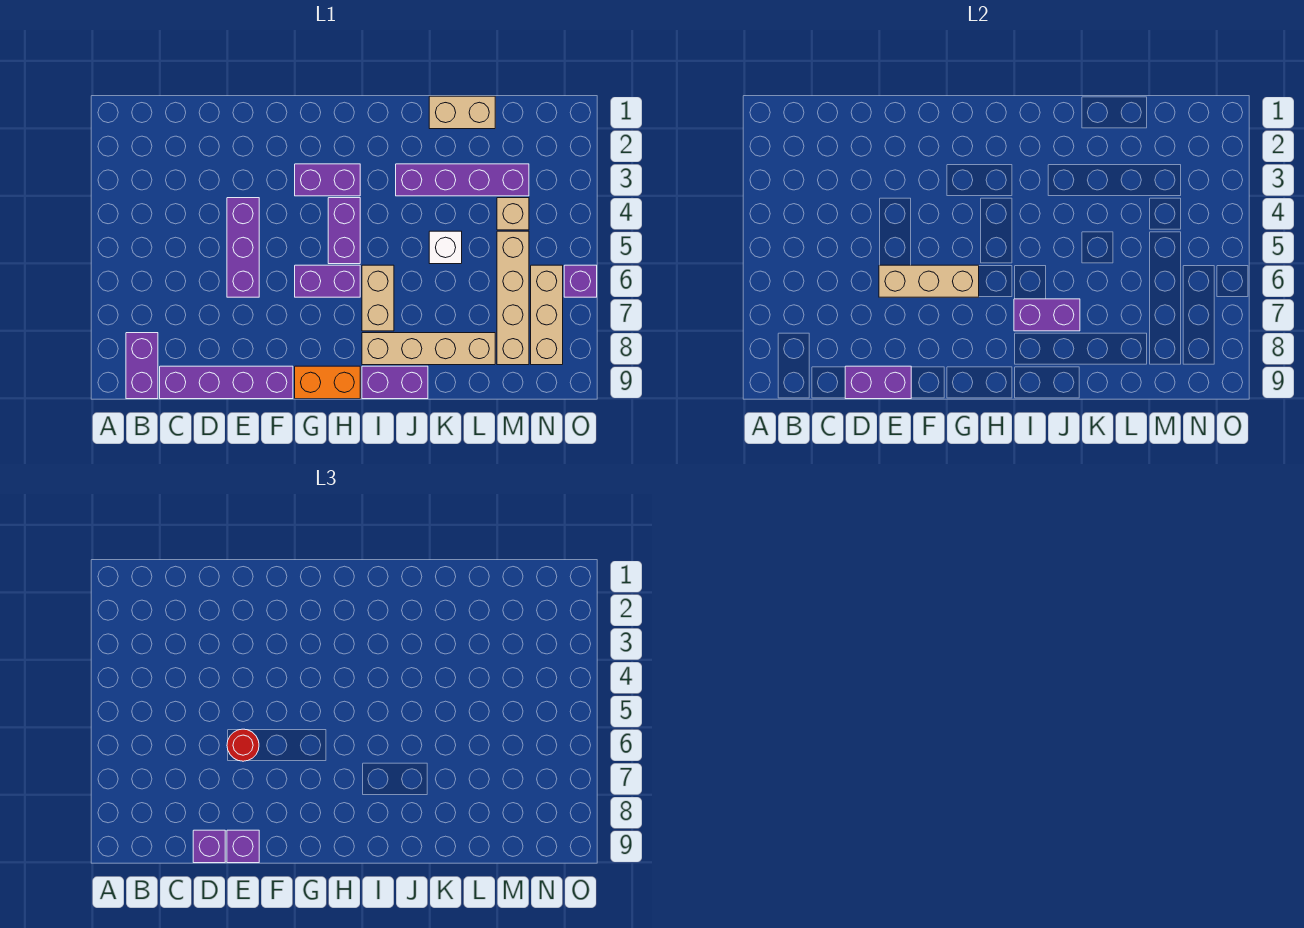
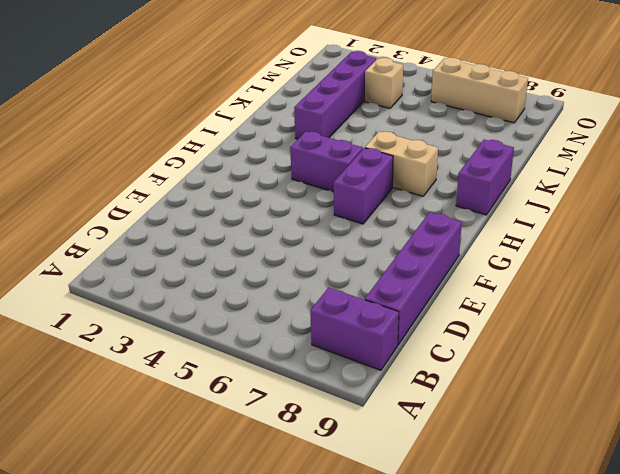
none -> purple brick E4:E6 level 1
none -> purple brick G3:H3 level 1
none -> orange brick G9:H9 level 1

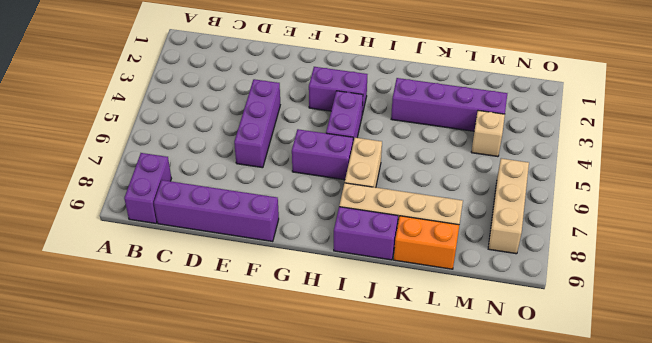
orange brick K9:L9 level 1 -> orange brick G9:H9 level 1
none -> tan brick K1:L1 level 1
none -> white brick K5 level 1
none -> tan brick M5:M8 level 1

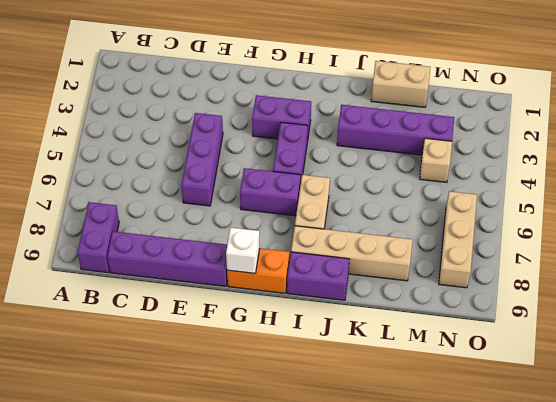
white brick G9 level 2 -> white brick K5 level 1
none -> tan brick M5:M8 level 1
none -> purple brick O6 level 1
none -> purple brick D9:E9 level 2

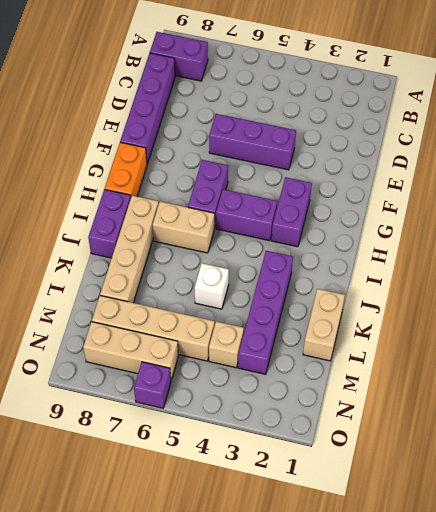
none -> purple brick D9:E9 level 2
none -> tan brick E6:G6 level 2
none -> purple brick I7:J7 level 2

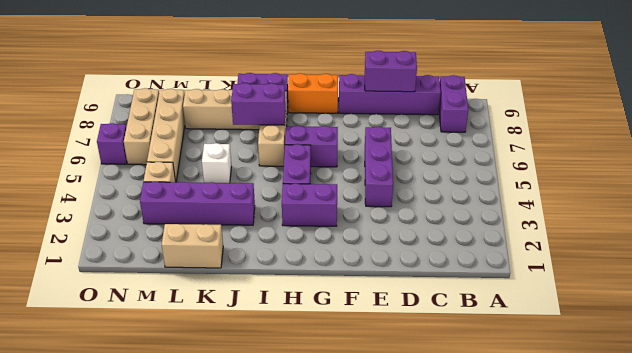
none -> tan brick E6:G6 level 2
none -> purple brick D9 level 3
none -> red round brick E6 level 3

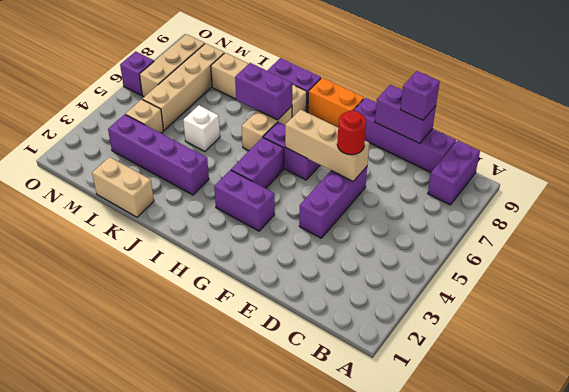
none -> purple brick E9 level 3

